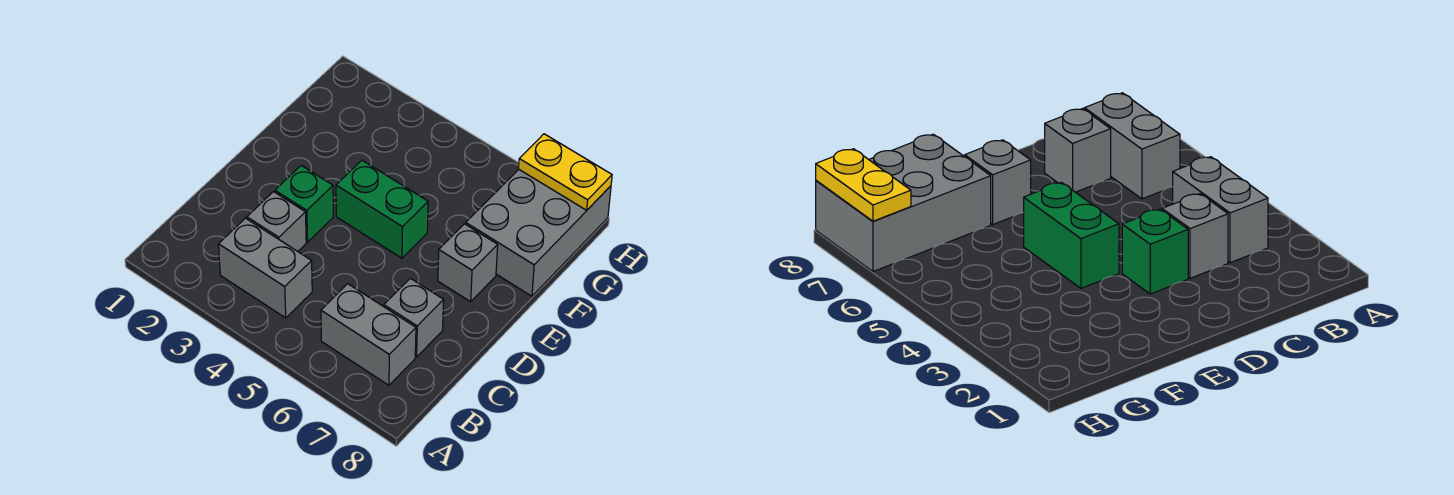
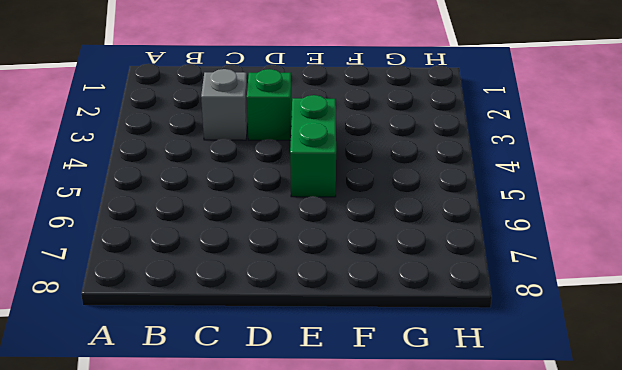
none -> grey brick B3:B4 level 1
none -> grey brick B6:B7 level 1

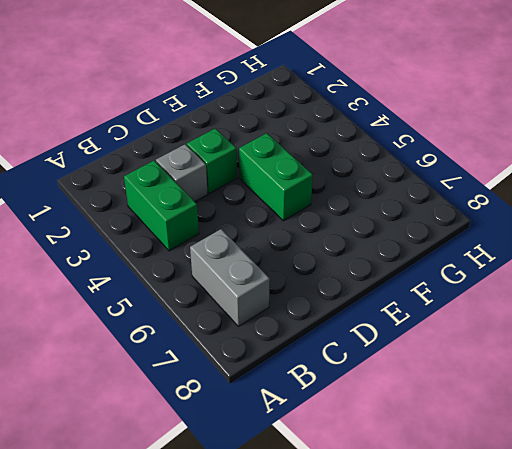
green brick B3:B4 level 1 -> grey brick B3:B4 level 1
none -> grey brick C7 level 1
none -> grey brick E7 level 1

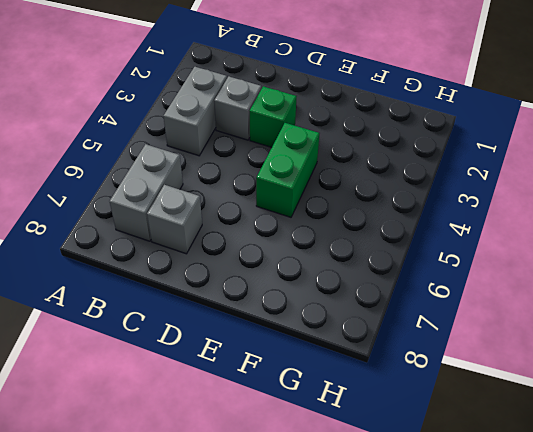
none -> grey brick E7 level 1
none -> grey brick F7:H8 level 1

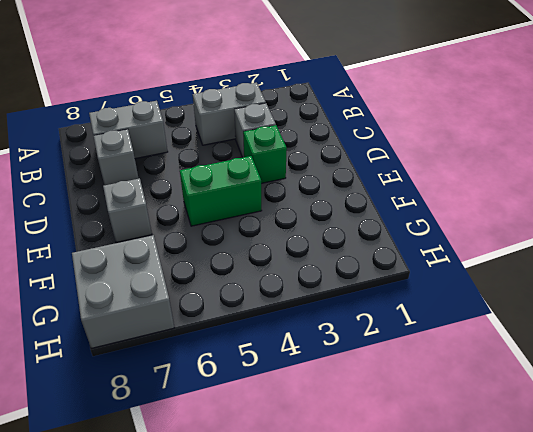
grey brick G7:H8 level 1 -> grey brick F7:H8 level 1
none -> yellow plate H7:H8 level 2

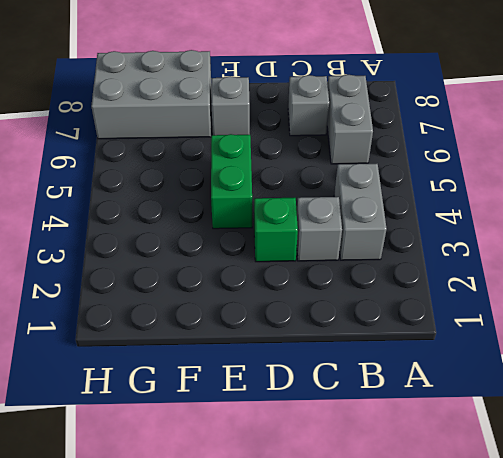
none -> yellow plate H7:H8 level 2

